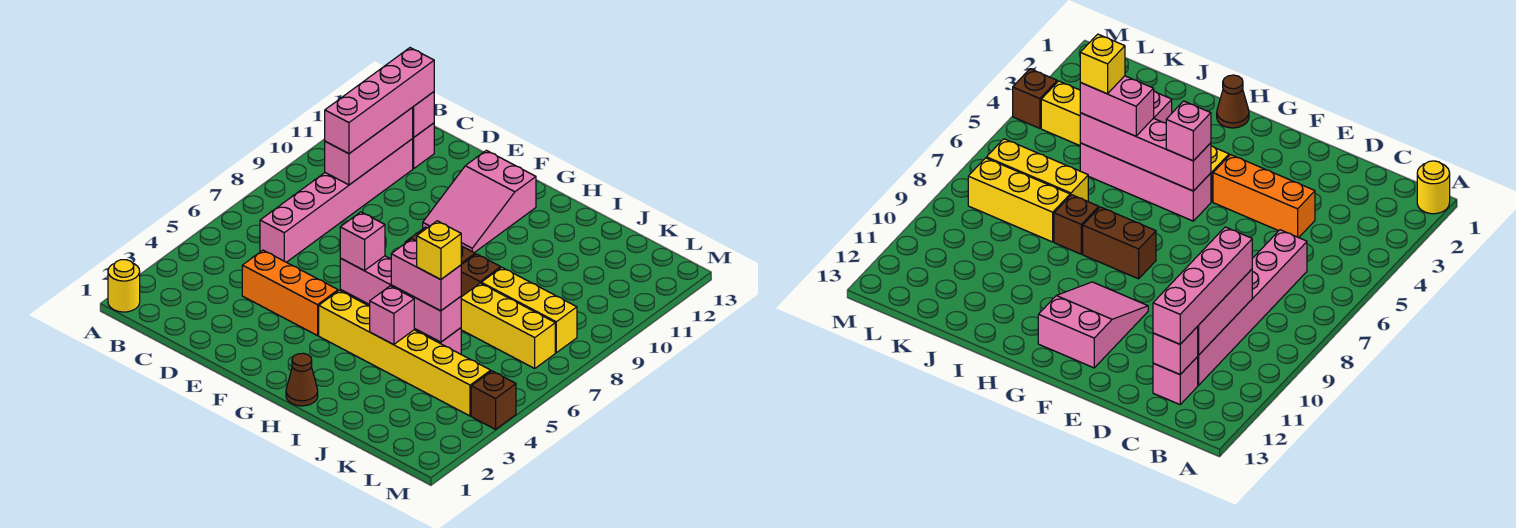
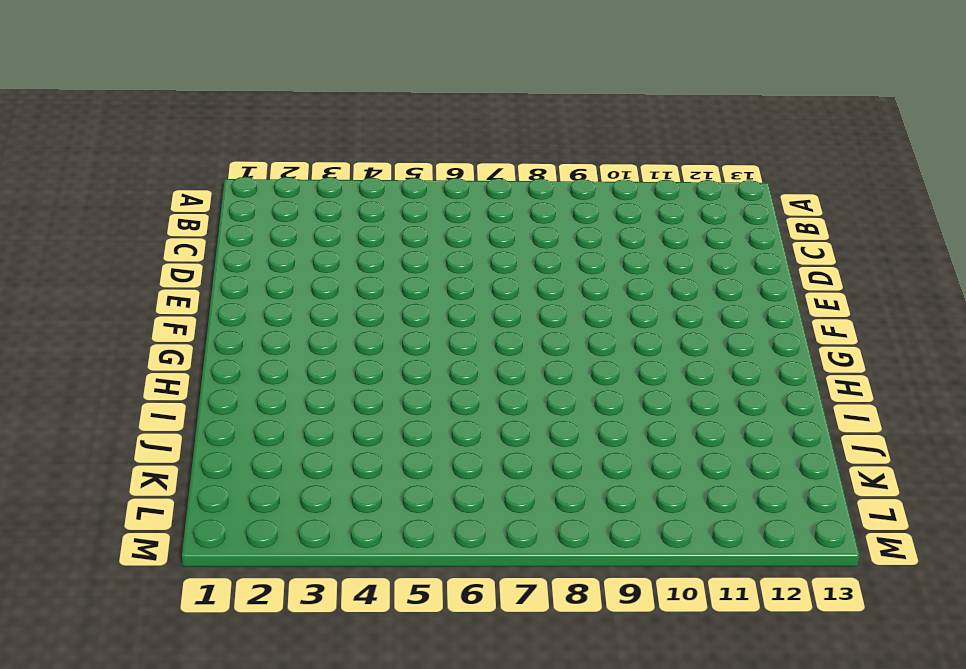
none -> yellow round brick A1 level 1
none -> pink brick C6:C11 level 1
none -> pink brick C12 level 1

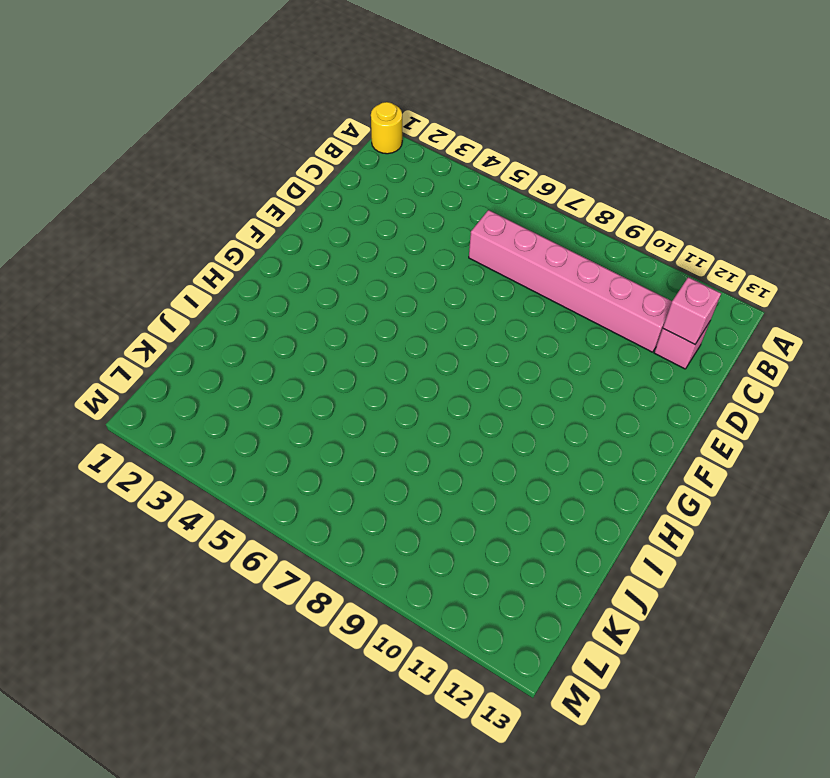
none -> orange brick D4:F4 level 1
none -> pink slope F10:G12 level 1 top 12
none -> yellow brick G4:L4 level 1

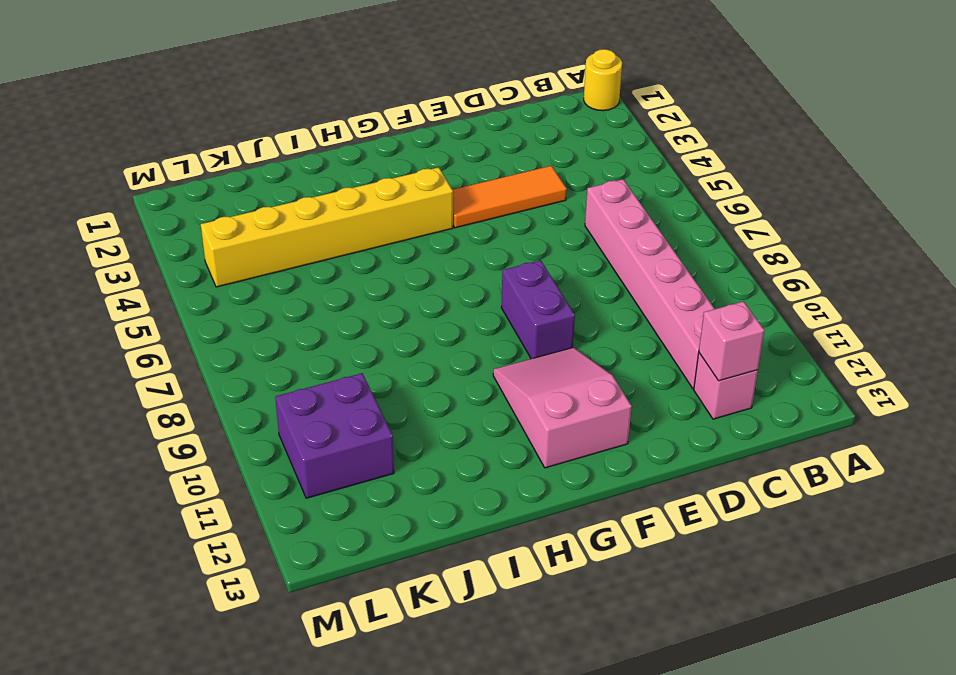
orange tile D4:F4 level 1 -> orange brick D4:F4 level 1
purple brick F8:F9 level 1 -> none
purple brick K10:L11 level 1 -> none
none -> pink brick G5:J5 level 1
none -> brown brick G8:H8 level 1
none -> brown cone H1 level 1

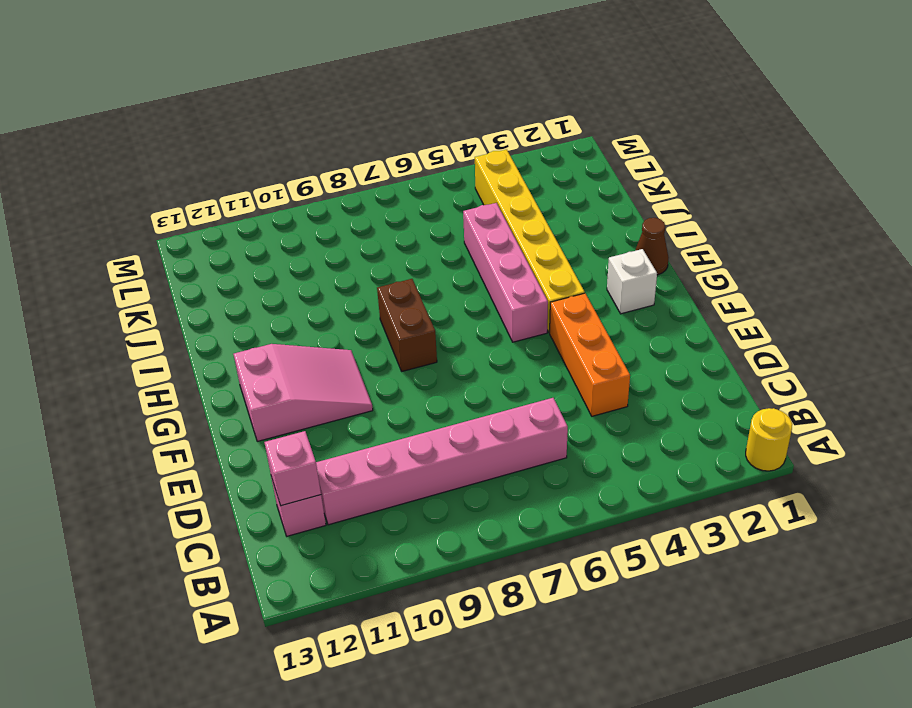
white brick G2 level 1 -> none
none -> brown brick I8 level 1
none -> yellow brick J7:L7 level 1
none -> yellow brick J8:L8 level 1

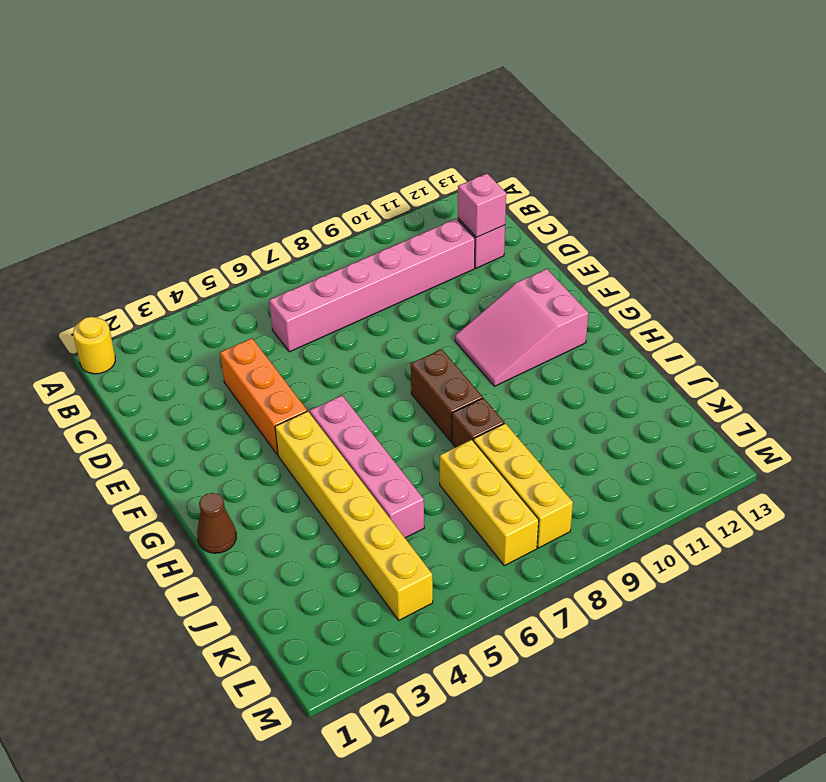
none -> brown brick M4 level 1
none -> pink brick C9:C11 level 2
none -> pink brick G5:J5 level 2

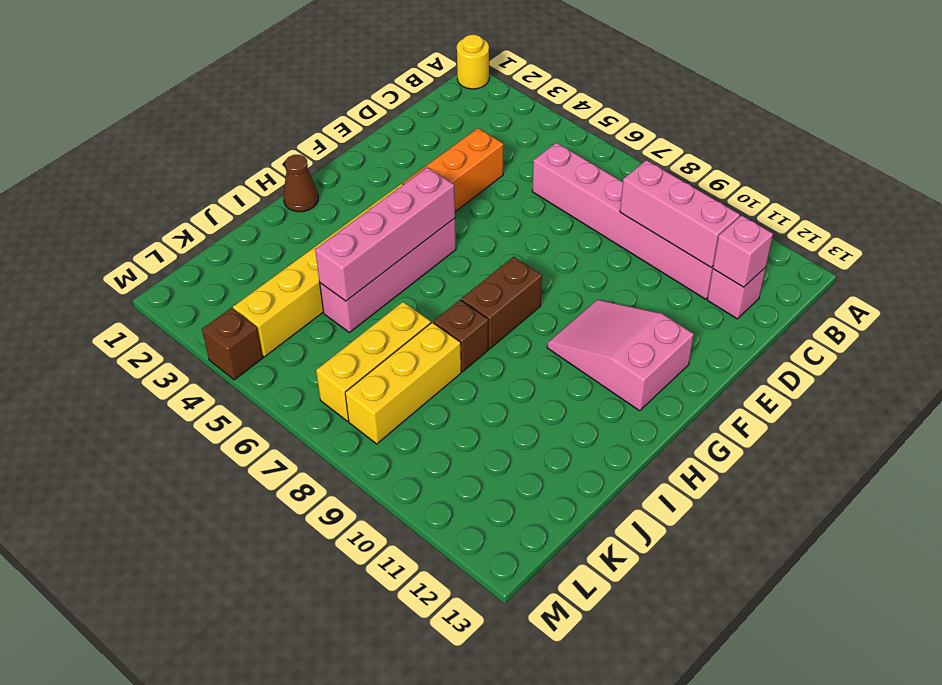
none -> pink brick I4 level 2
none -> pink brick C9:C12 level 3
none -> pink brick G5 level 3

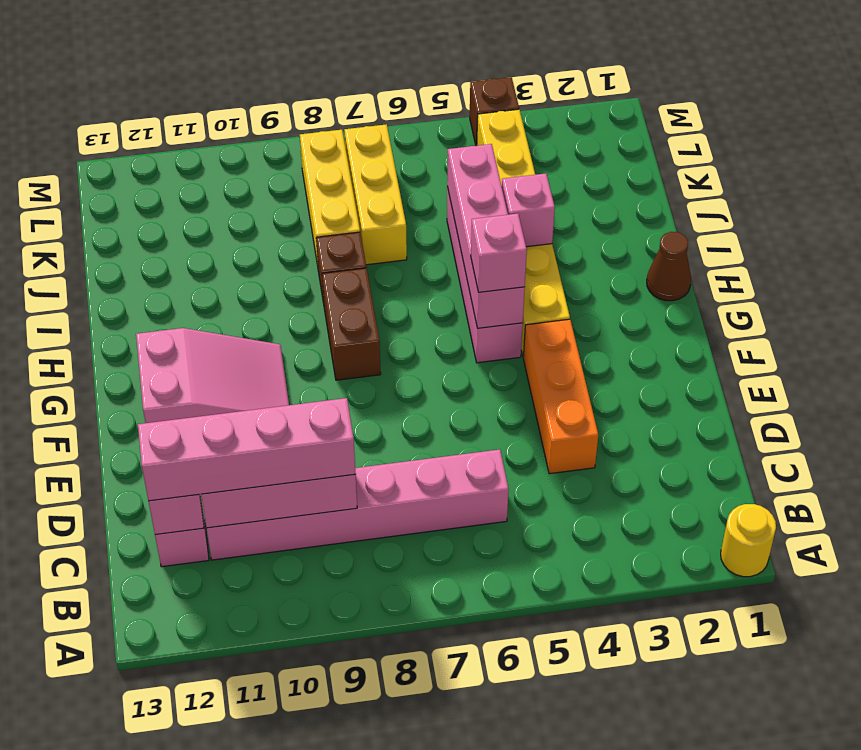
none -> pink brick I5:J5 level 3
none -> yellow brick J5 level 4

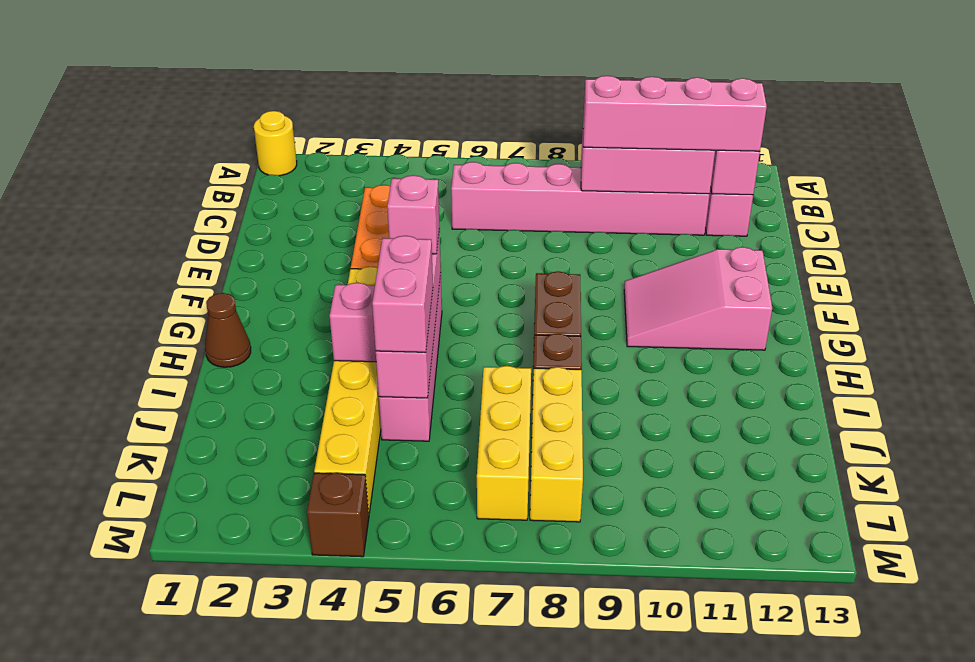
none -> yellow brick J5 level 4

